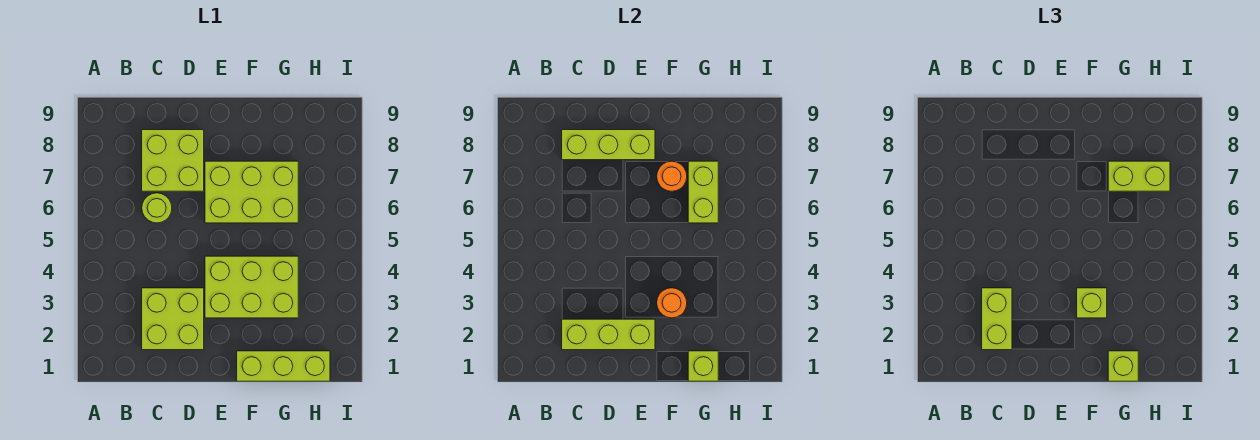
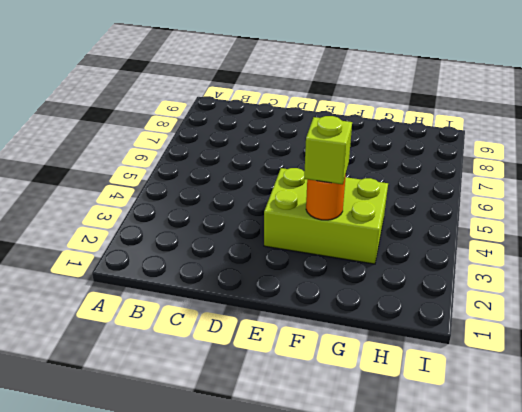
none -> lime brick C2:D3 level 1
none -> lime round brick C6 level 1
none -> lime brick C7:D8 level 1

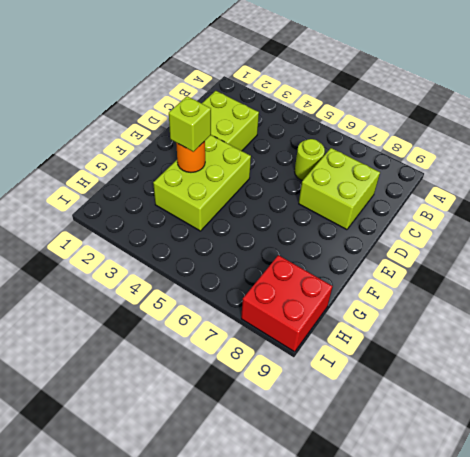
red brick H8:I9 level 1 -> none
none -> lime brick E6:G7 level 1
none -> lime brick F1:H1 level 1
none -> lime brick C2:E2 level 2

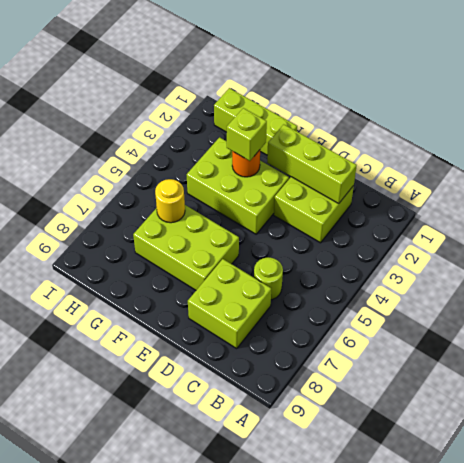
yellow round brick G6 level 2 -> lime brick G6:G7 level 2
none -> lime brick C8:E8 level 2
none -> orange round brick F7 level 2
none -> lime brick G1 level 2

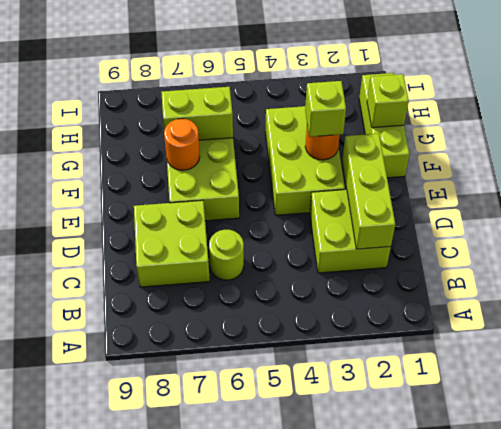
none -> lime brick C8:E8 level 2
none -> lime brick C2:C3 level 3
none -> lime brick G1 level 3

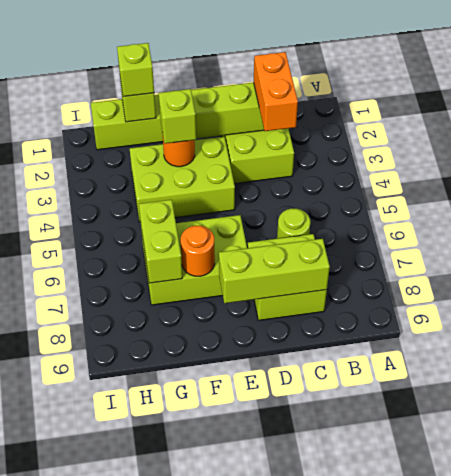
orange brick C2:C3 level 3 -> lime brick C2:C3 level 3
none -> lime brick G7:H7 level 3

